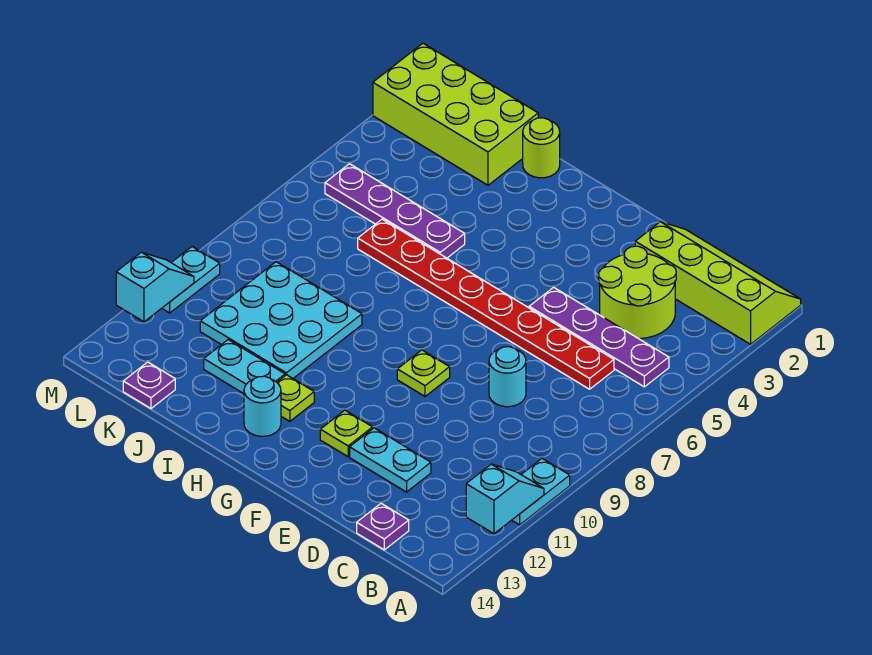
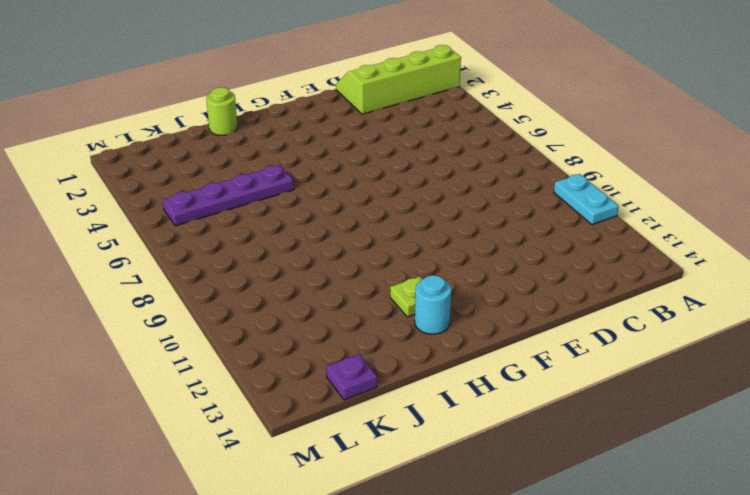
none -> purple plate B5:E5 level 1
none -> lime round brick C3:D4 level 1
none -> red plate C6:J6 level 1

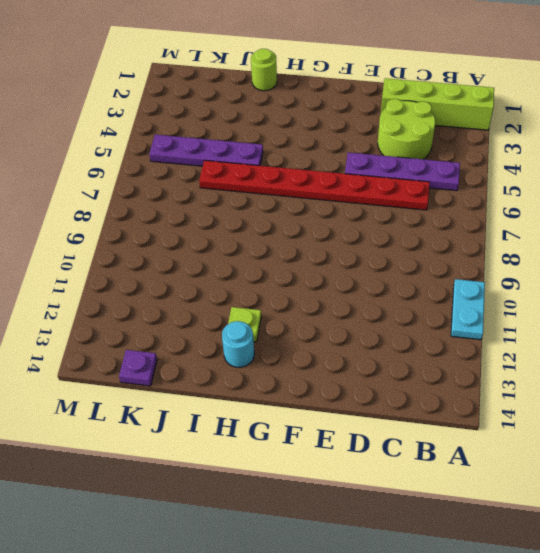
none -> purple plate C14 level 1
none -> cyan round brick D8 level 1
none -> cyan plate D12:E12 level 1

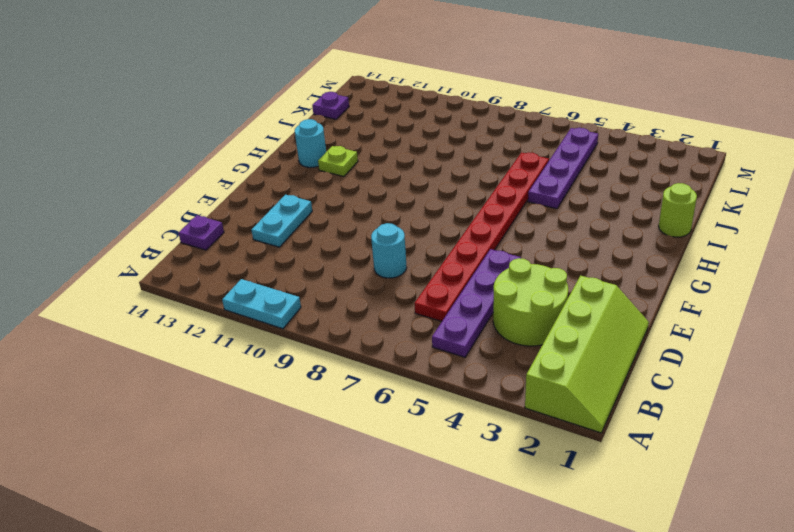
none -> lime plate F9 level 1
none -> lime plate F12 level 1
none -> cyan plate I9:K11 level 1

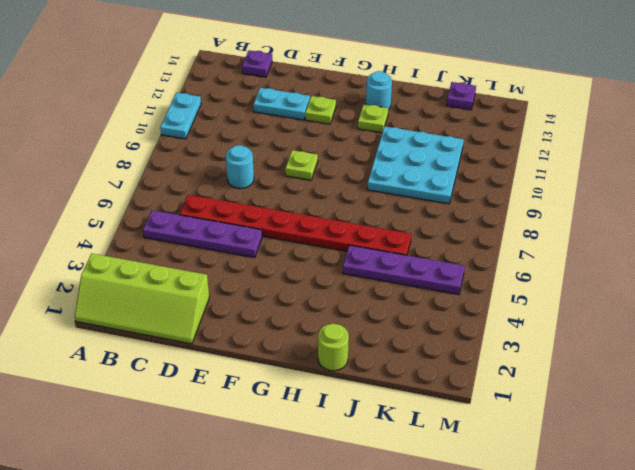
none -> lime round brick C3:D4 level 1
none -> cyan plate I12:J12 level 1
none -> lime brick J1:M2 level 1

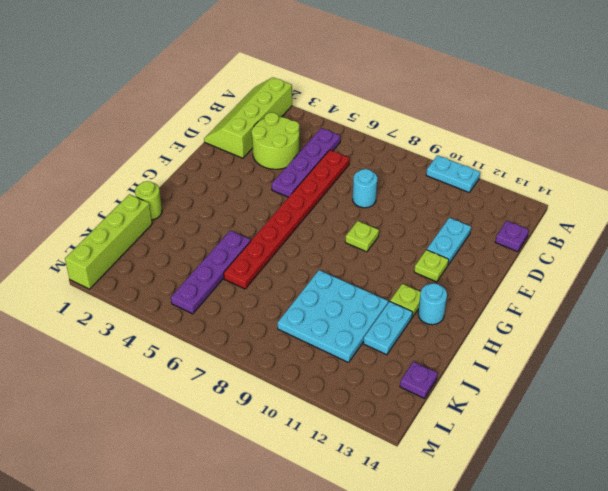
lime brick J1:M1 level 1 -> lime brick J1:M2 level 1
none -> cyan plate M10:M11 level 1
none -> cyan slope A11:A12 level 2 top 12
none -> cyan slope M11:M12 level 2 top 12

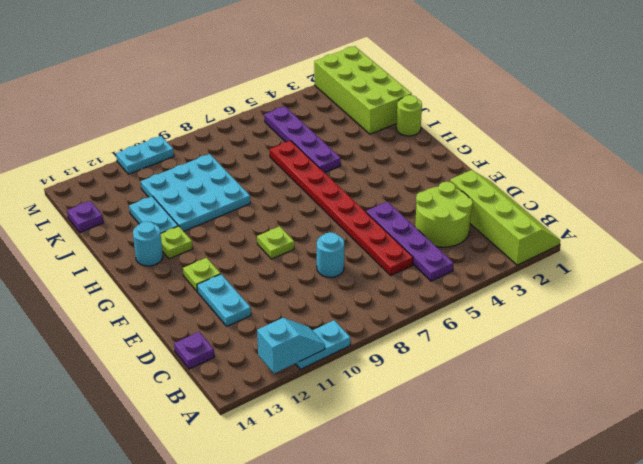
none -> cyan slope M11:M12 level 2 top 12

